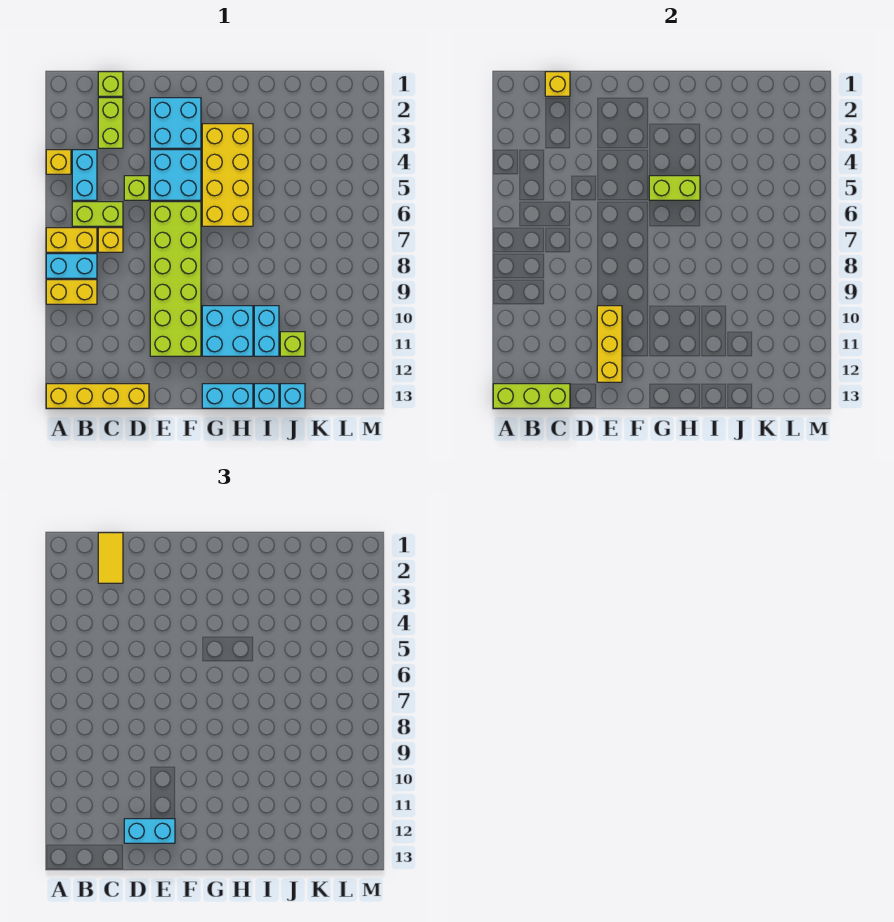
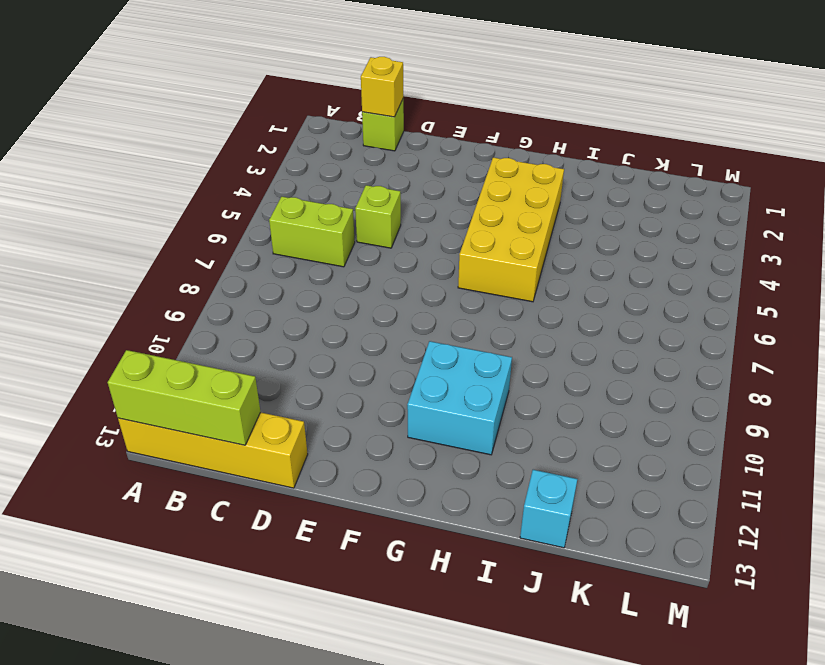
none -> yellow brick A4 level 1
none -> yellow brick A7:B7 level 1
none -> cyan brick A8:B8 level 1

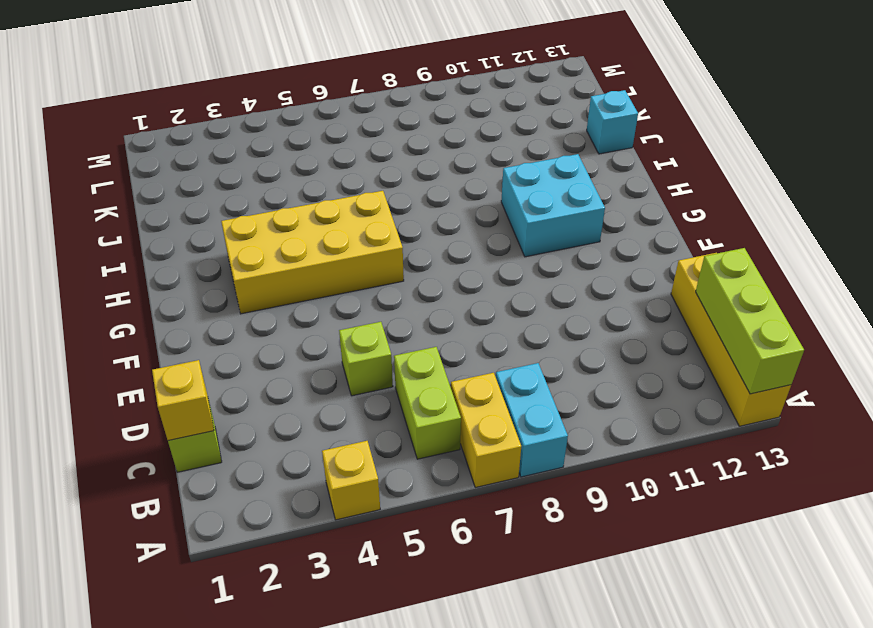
none -> yellow brick A9:B9 level 1
none -> cyan brick B4:B5 level 1
none -> lime brick C2:C3 level 1

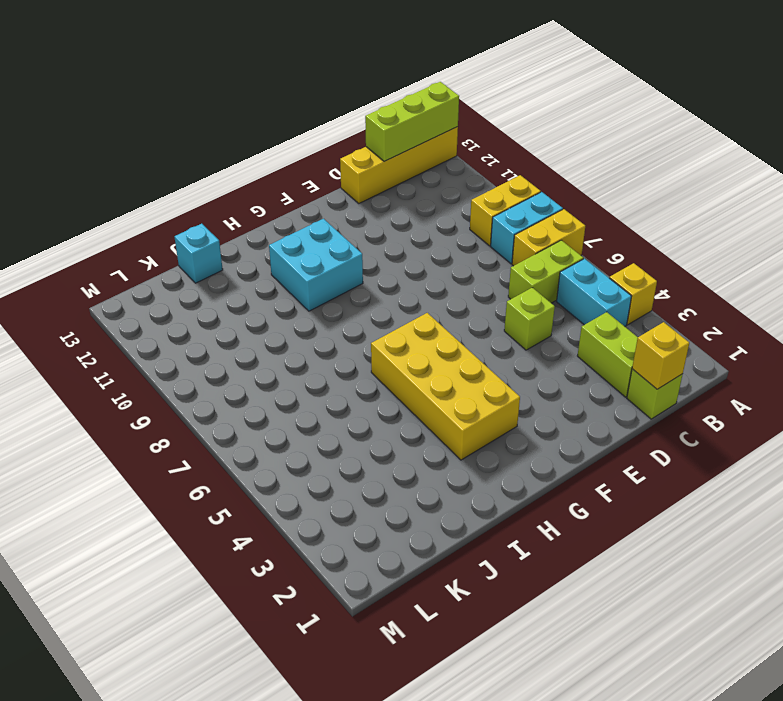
none -> yellow brick C7 level 1
none -> cyan brick E2:F3 level 1
none -> cyan brick E4:F5 level 1

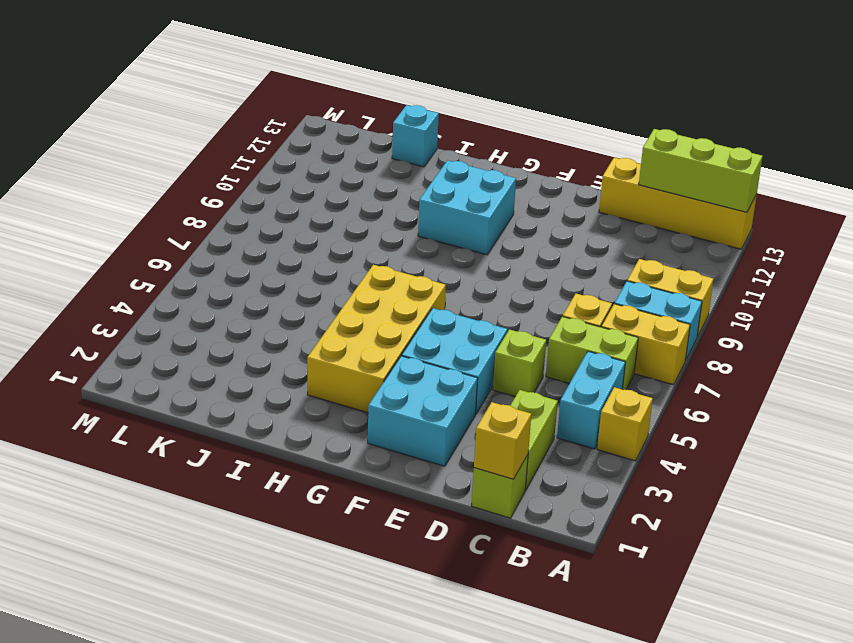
none -> lime brick E6:F11 level 1
none -> cyan brick G13:H13 level 1
none -> cyan brick I10:I11 level 1

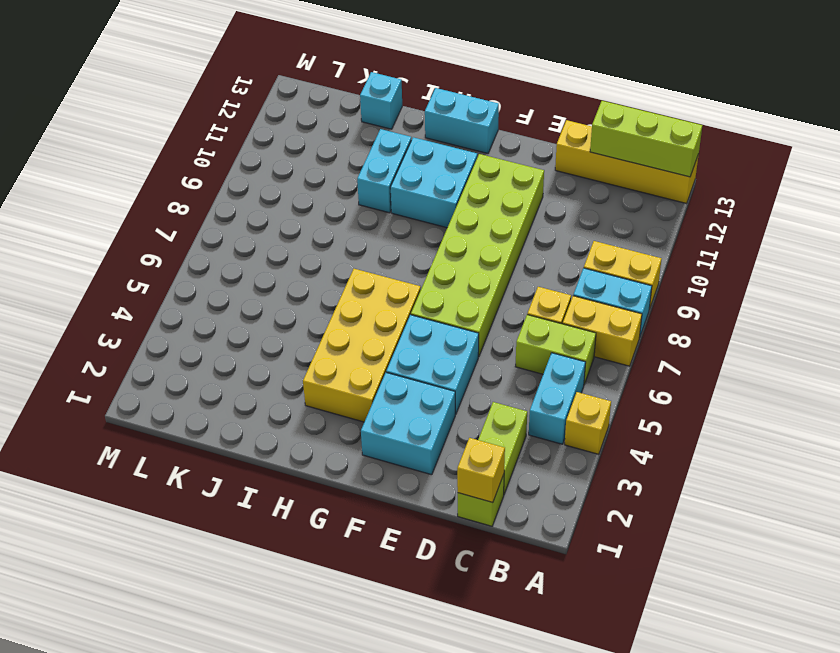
none -> lime brick D5 level 1
none -> cyan brick I13 level 1
none -> lime brick J11 level 1

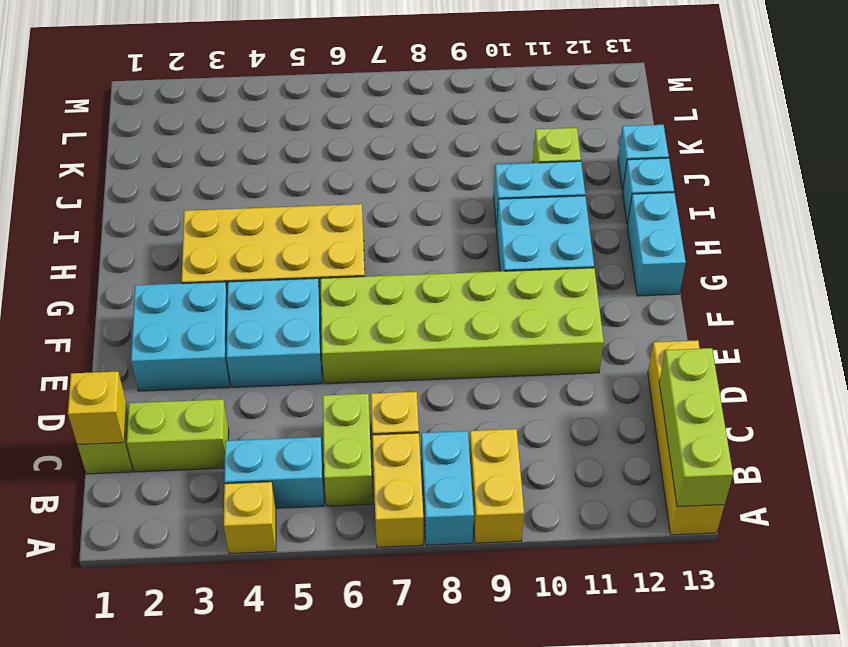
none -> lime brick D5 level 1
none -> yellow brick E10:E12 level 2
none -> lime brick G5:H5 level 2

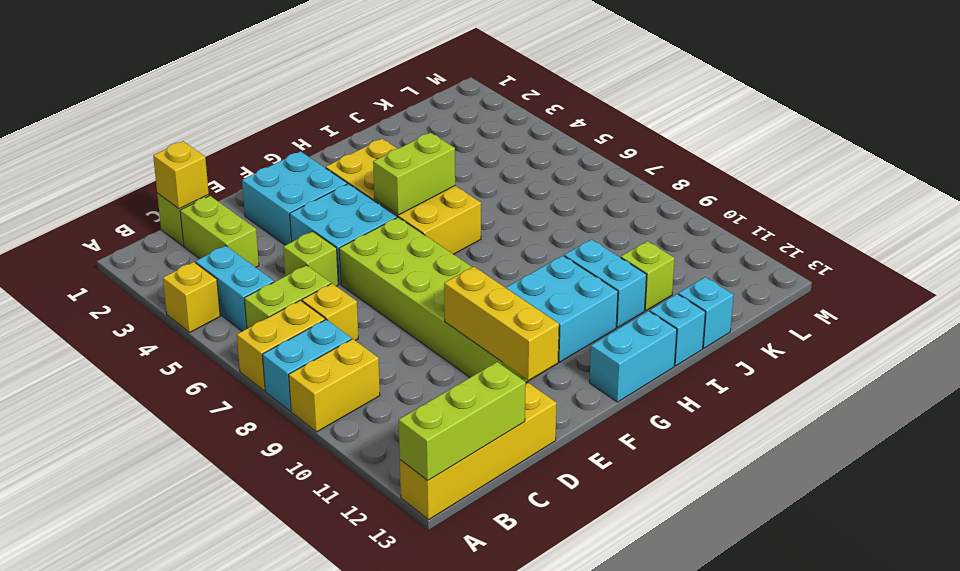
none -> yellow tile C1:C2 level 3
none -> cyan brick D12:E12 level 3

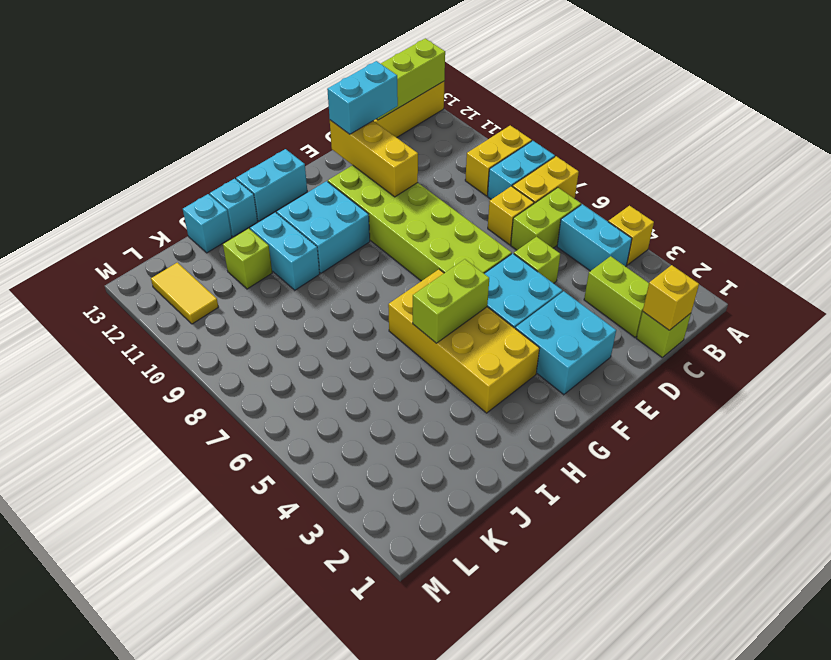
yellow tile L11:L12 level 1 -> yellow tile C1:C2 level 3

